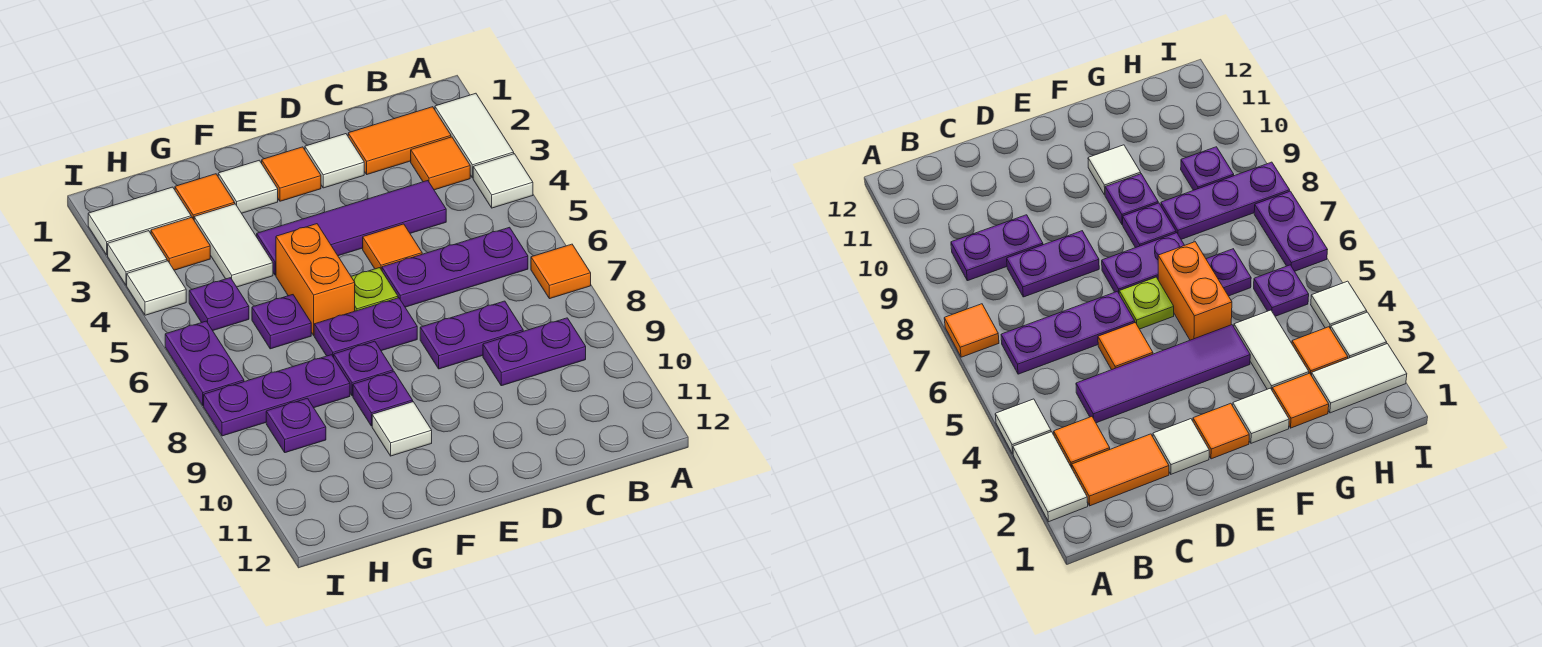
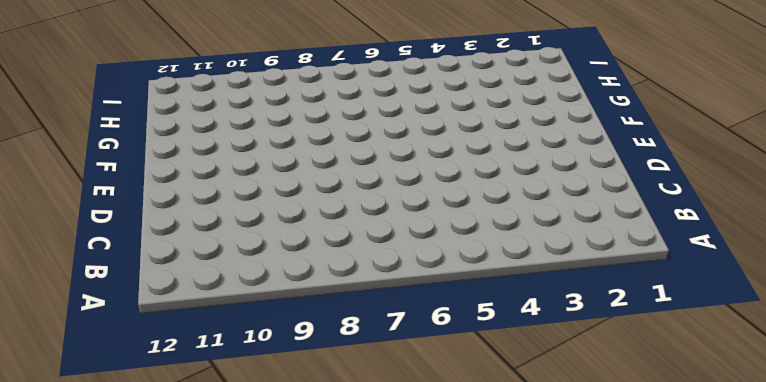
none -> white tile A2:A3 level 1
none -> white tile A4 level 1
none -> orange tile A7 level 1
none -> orange tile B2:C2 level 1

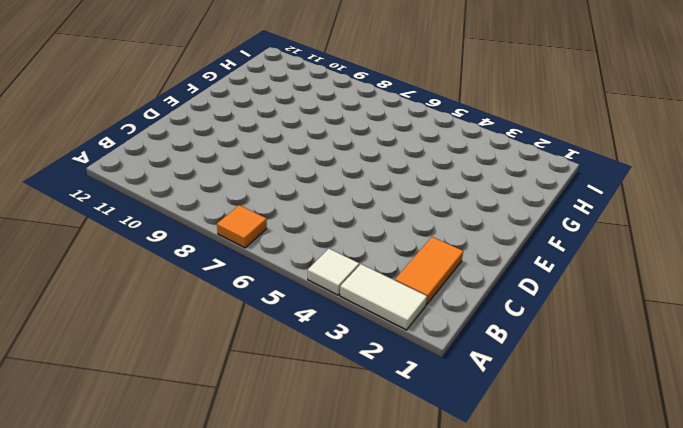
none -> orange tile B3 level 1
none -> purple plate B6:D6 level 1
none -> purple plate B9:C9 level 1
none -> purple tile C4:F4 level 1

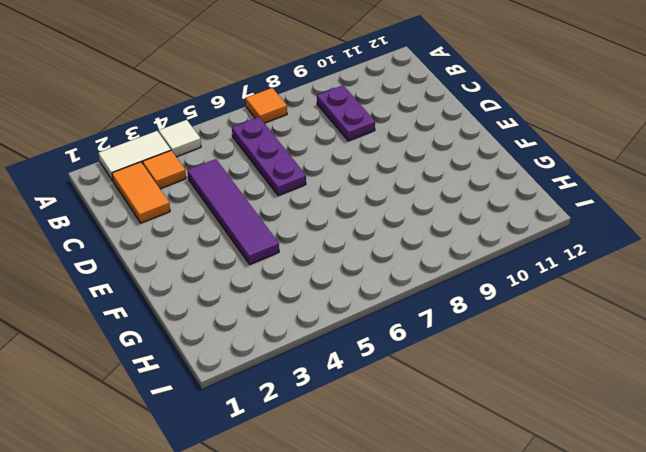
none -> purple plate C8:D8 level 1
none -> white tile D2 level 1
none -> orange tile D5 level 1
none -> orange tile E2 level 1

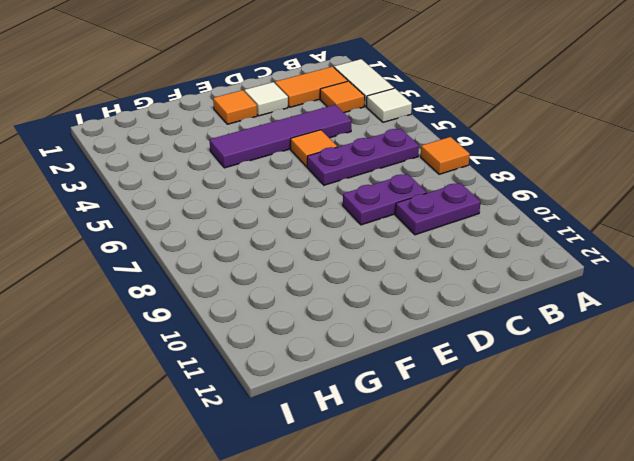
none -> lime plate E6 level 1
none -> purple plate E7:F7 level 1
none -> white tile F2 level 1
none -> orange brick F5:F6 level 1

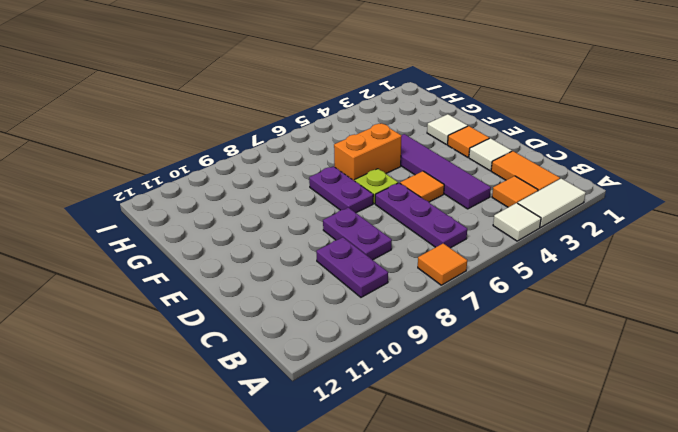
none -> purple plate F8 level 1
none -> purple plate F9 level 1
none -> white tile F10 level 1
none -> orange tile G2 level 1

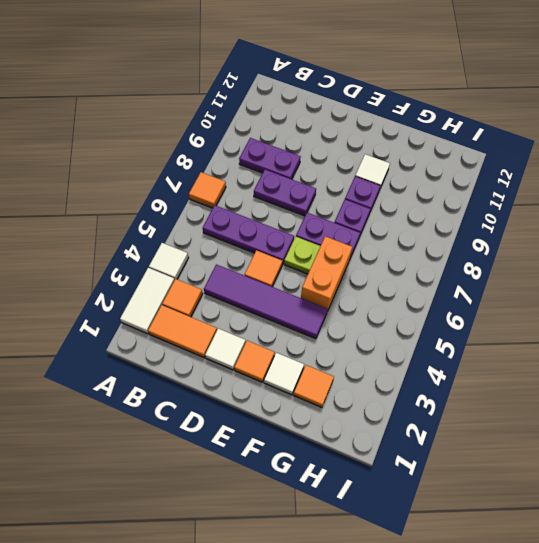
none -> white tile G3:G4 level 1
none -> purple plate G6 level 1
none -> purple plate G8:I8 level 1
none -> white tile H2:I2 level 1

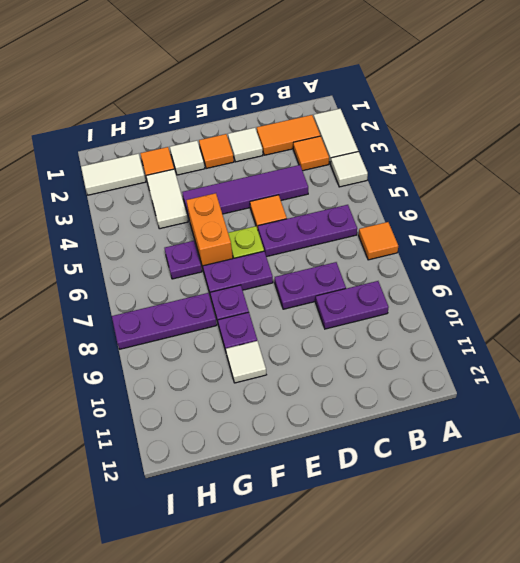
none -> orange tile H3 level 1
none -> purple plate H5 level 1
none -> purple plate H9 level 1
none -> white tile I3 level 1

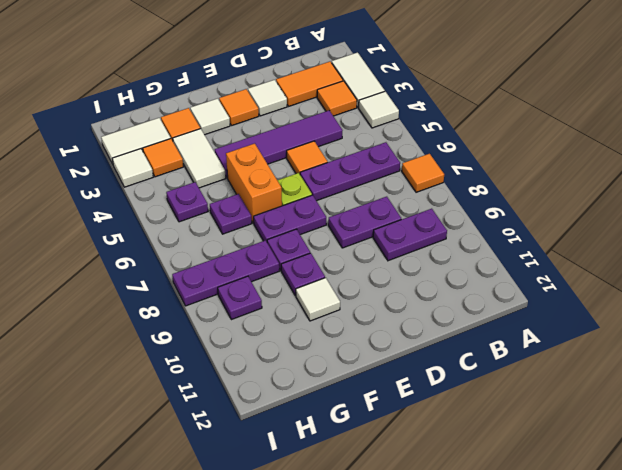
none -> white tile I4 level 1
none -> purple plate I6:I7 level 1

